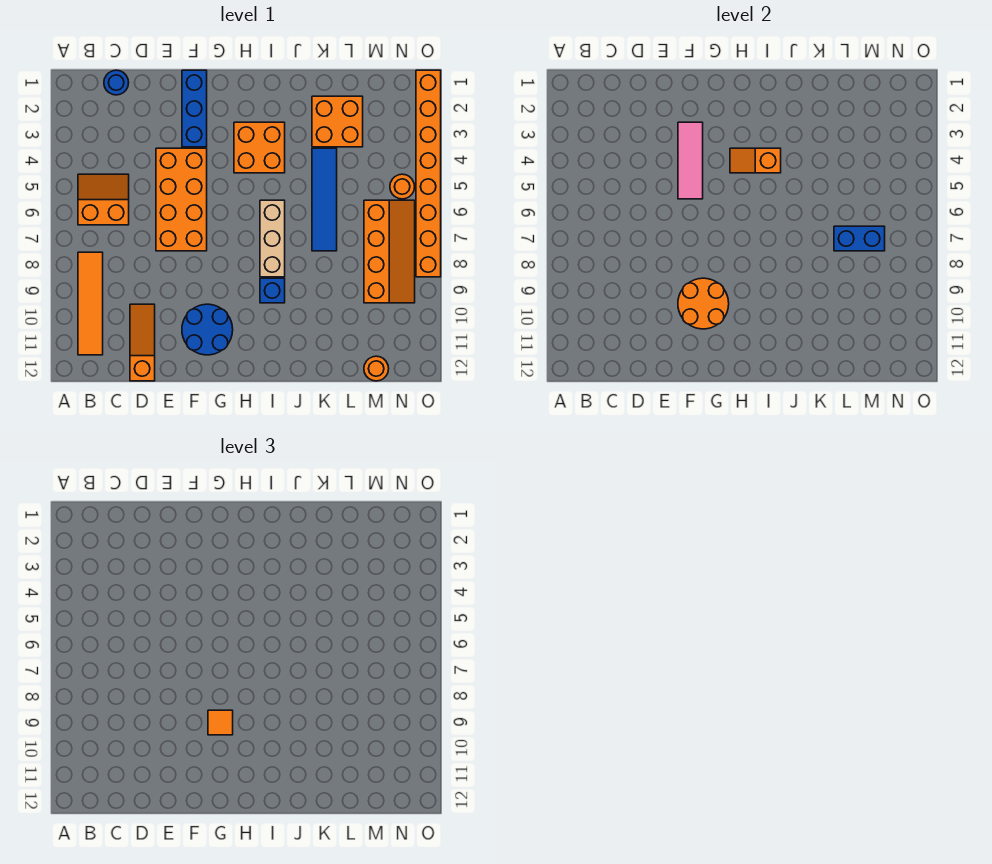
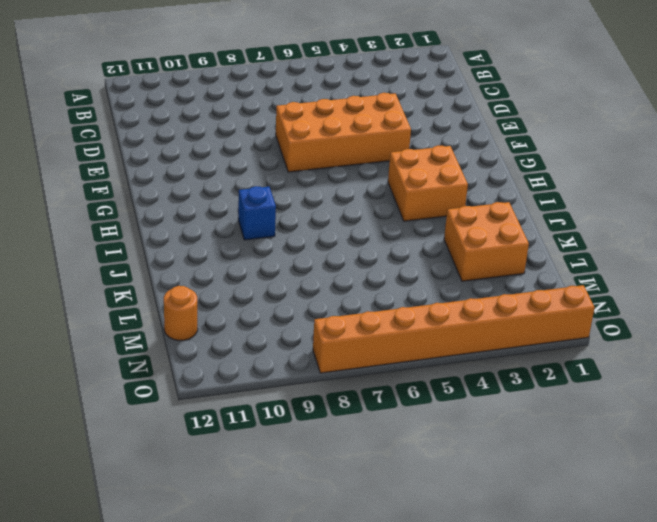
none -> orange slope B5:C6 level 1 top 6
none -> orange tile B8:B11 level 1
none -> blue round brick C1 level 1

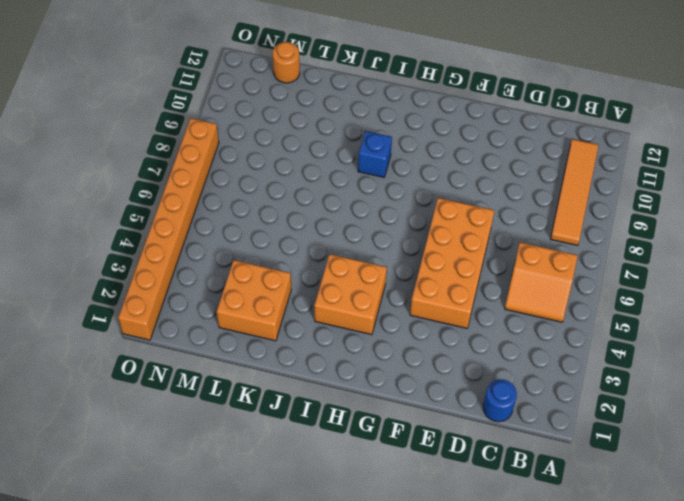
none -> orange slope D10:D12 level 1 top 12
none -> blue brick F1:F3 level 1
none -> blue round brick F10:G11 level 1

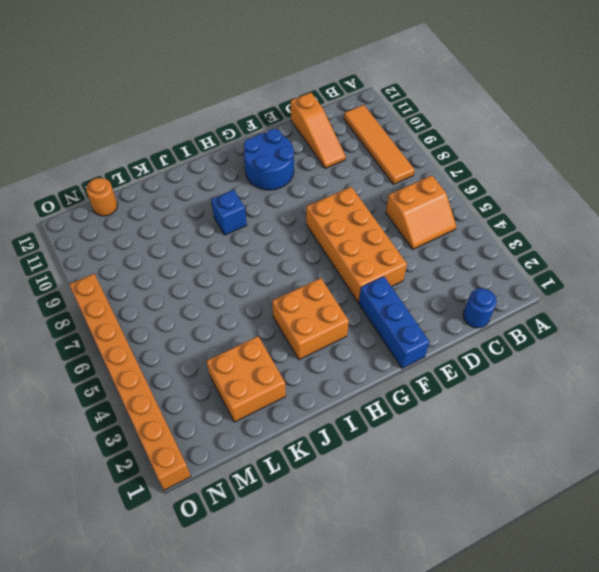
none -> tan brick I6:I8 level 1
none -> blue tile K4:K7 level 1
none -> orange slope M6:N9 level 1 top M

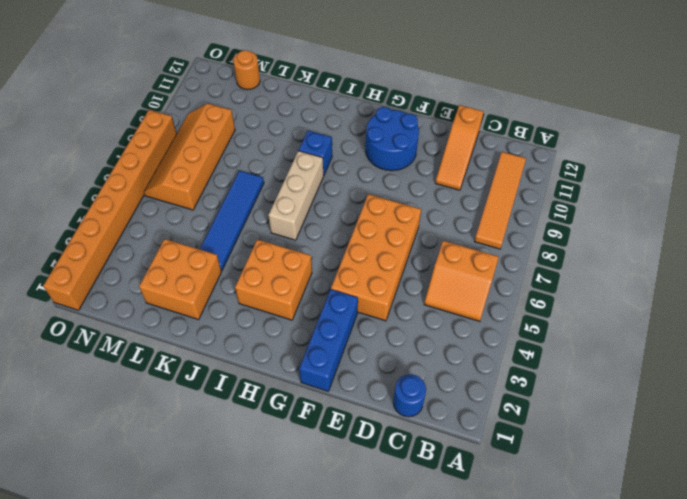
none -> orange round brick N5 level 1
none -> pink tile F3:F5 level 2
none -> orange round brick F9:G10 level 2

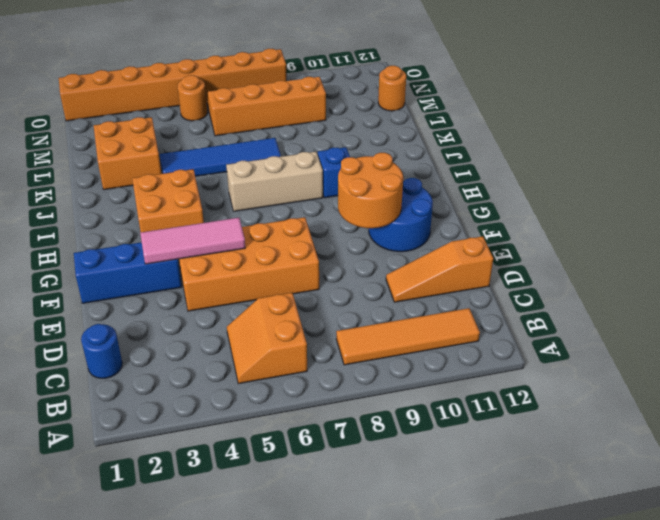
none -> orange slope H4:I4 level 2 top I
none -> blue brick L7:M7 level 2
none -> orange tile G9 level 3

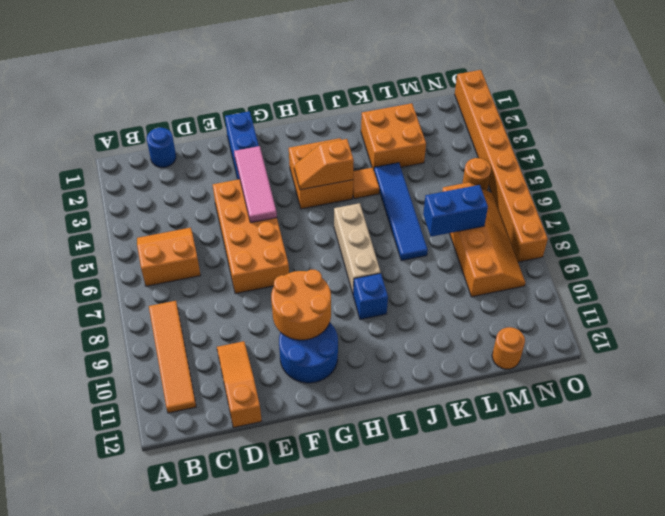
orange tile J4 level 1 -> orange tile G9 level 3

